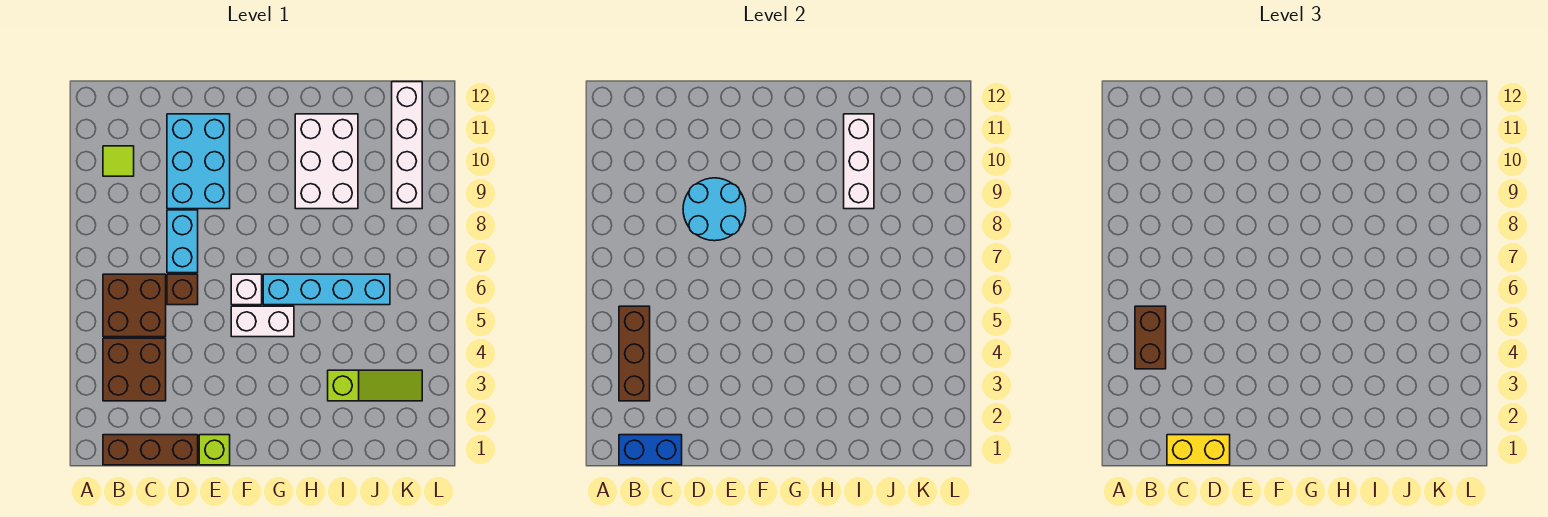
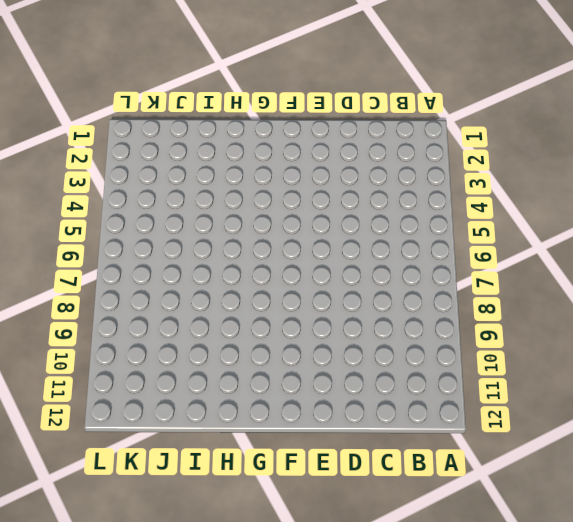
none -> brown brick B1:D1 level 1
none -> brown brick B3:C4 level 1
none -> brown brick B5:C6 level 1

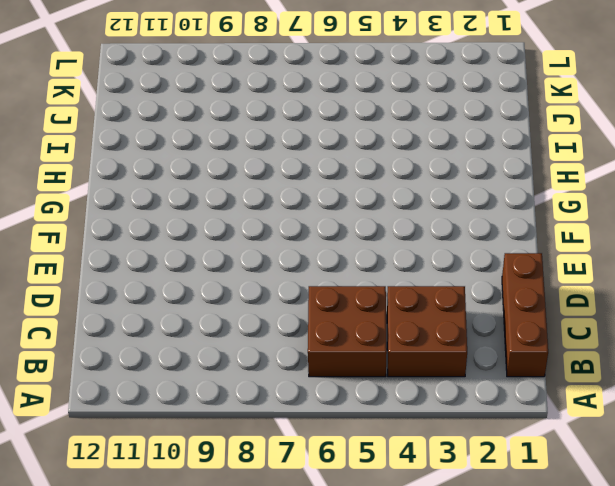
none -> lime tile B10 level 1
none -> brown brick D6 level 1
none -> cyan brick D7:D8 level 1

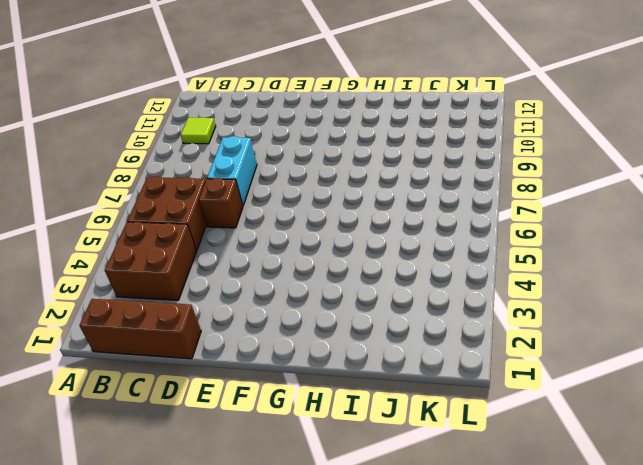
none -> cyan brick D9:E11 level 1
none -> lime brick E1 level 1
none -> white brick F5:G5 level 1

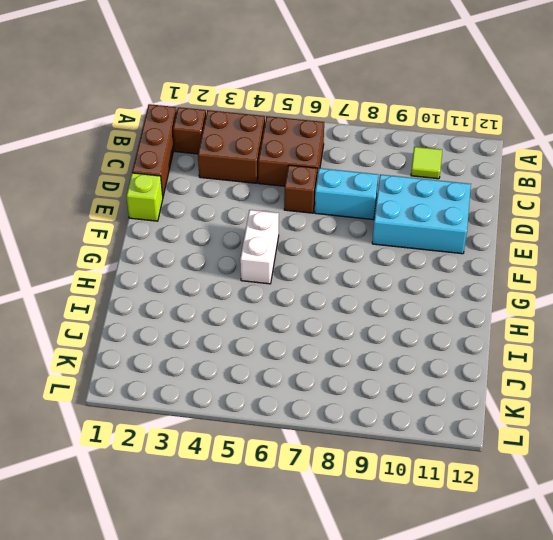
brown brick B2 level 1 -> none
none -> white brick F6 level 1
none -> cyan brick G6:J6 level 1
none -> white brick H9:I11 level 1

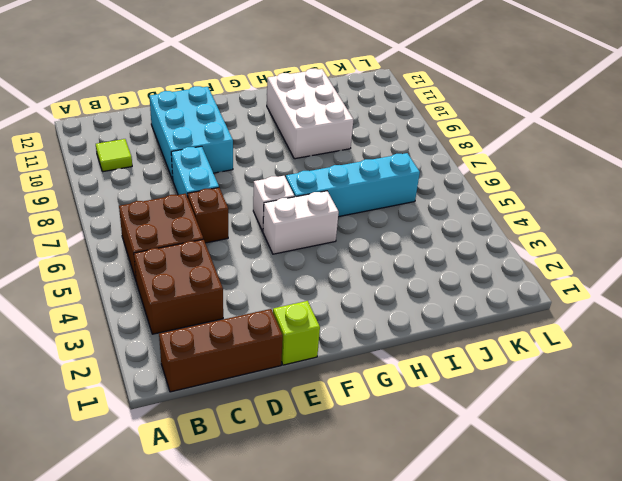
none -> lime slope I3:K3 level 1 top I
none -> white brick K9:K12 level 1
none -> blue brick B1:C1 level 2

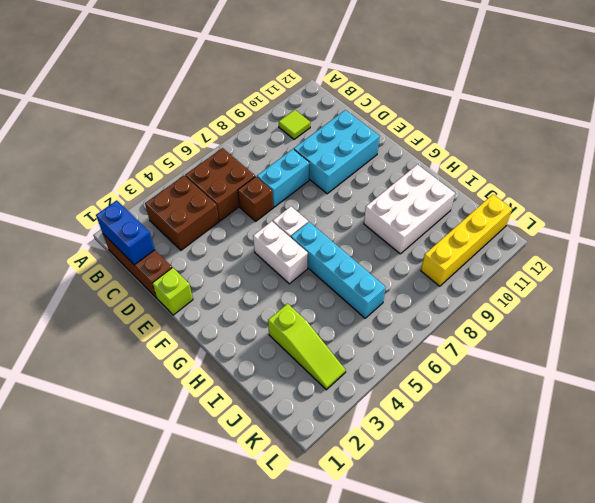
yellow brick K9:K12 level 1 -> white brick K9:K12 level 1
none -> brown brick B3:B5 level 2
none -> cyan round brick D8:E9 level 2
none -> white brick I9:I11 level 2

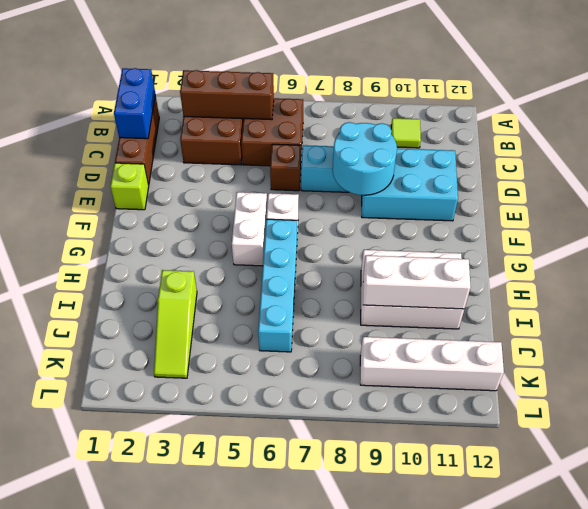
none -> brown brick B4:B5 level 3
none -> yellow brick C1:D1 level 3

